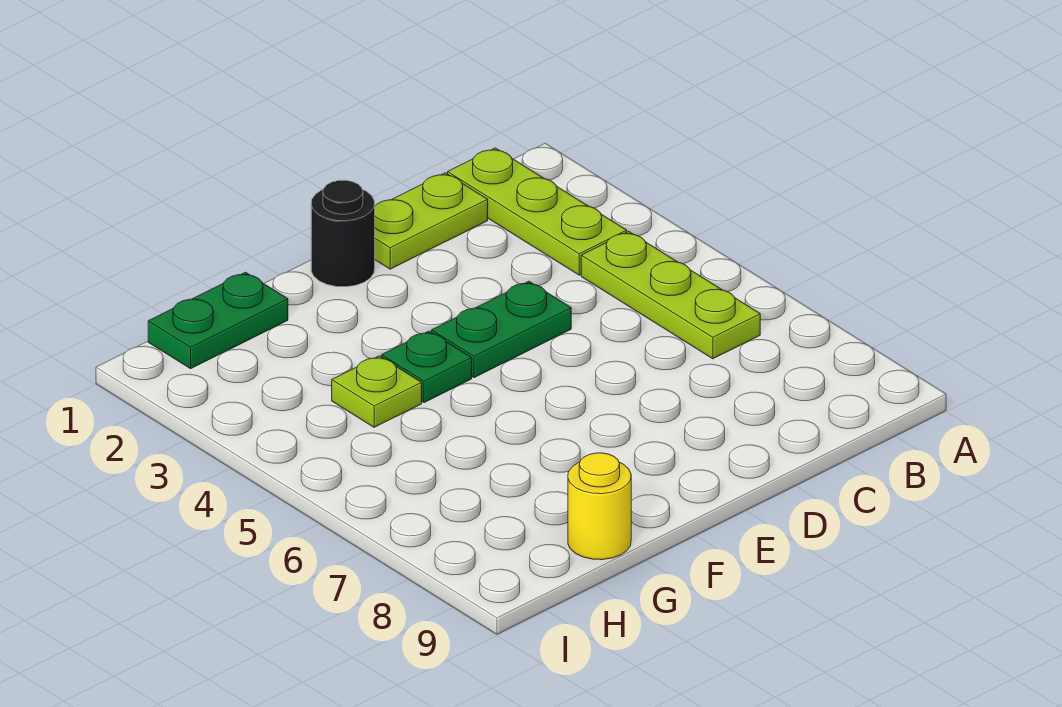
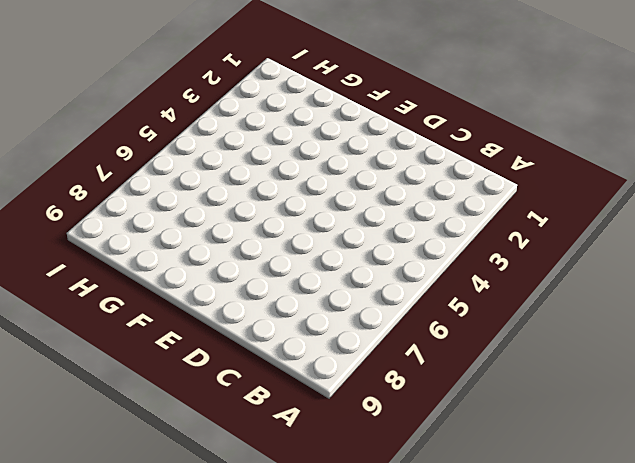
none -> lime plate B1:B3 level 1
none -> lime plate B4:B6 level 1

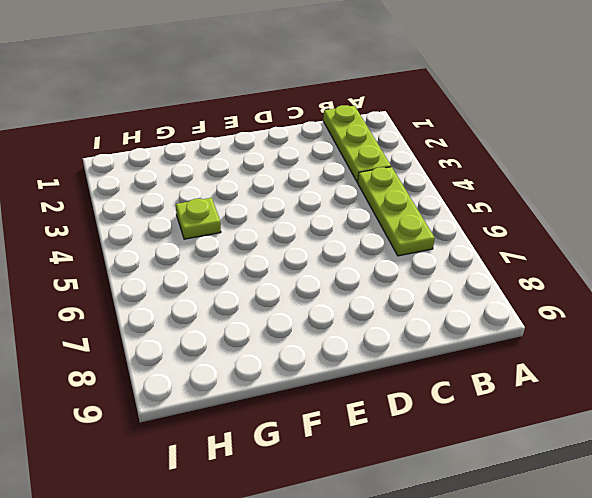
none -> lime plate C1:D1 level 1
none -> green plate D4:E4 level 1

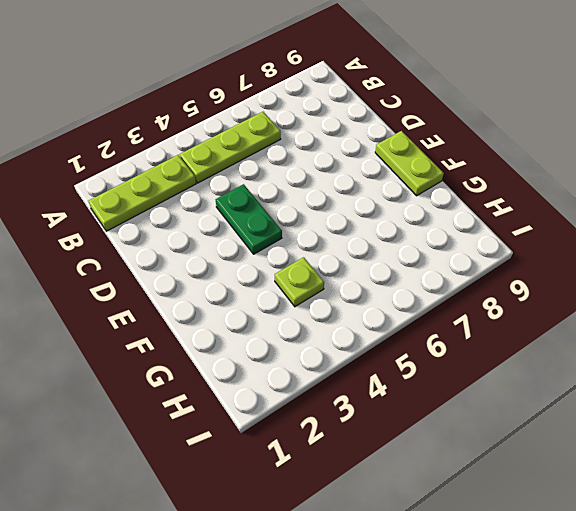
lime plate E9:F9 level 1 -> lime plate C1:D1 level 1
none -> black round brick E1 level 1
none -> green plate F4 level 1

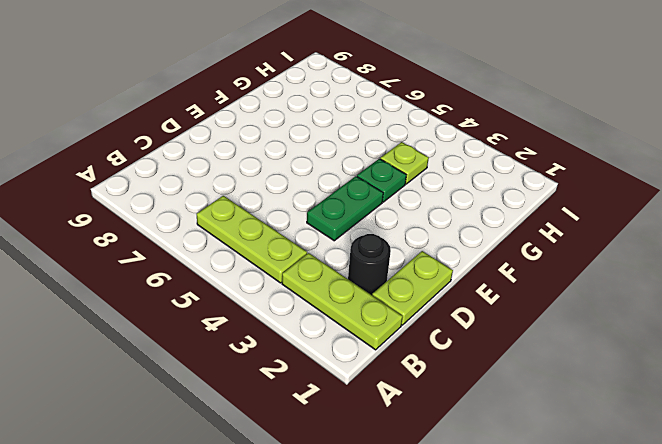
black round brick C2 level 1 -> black round brick E1 level 1
none -> green plate G1:H1 level 1
none -> yellow round brick G9 level 1

